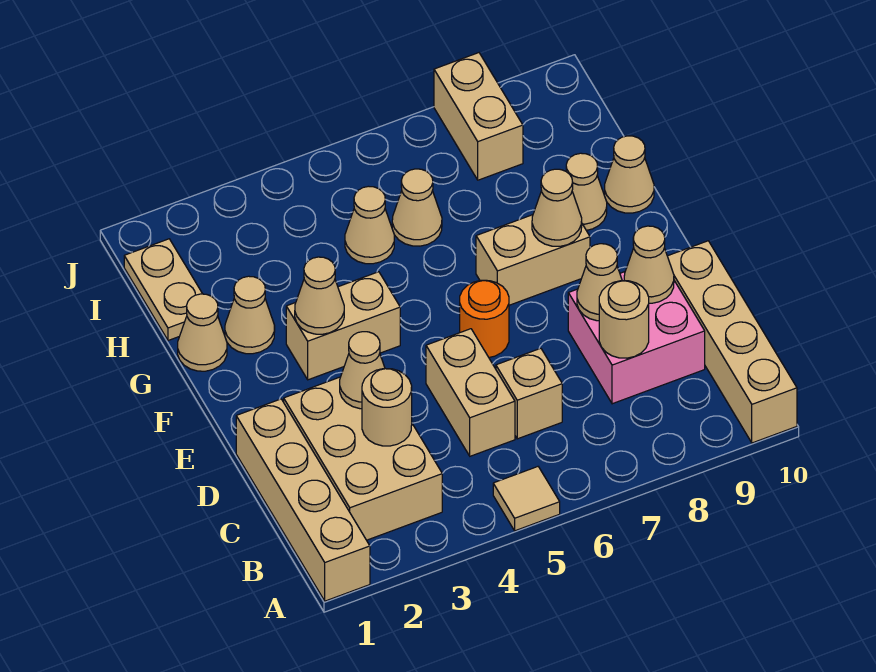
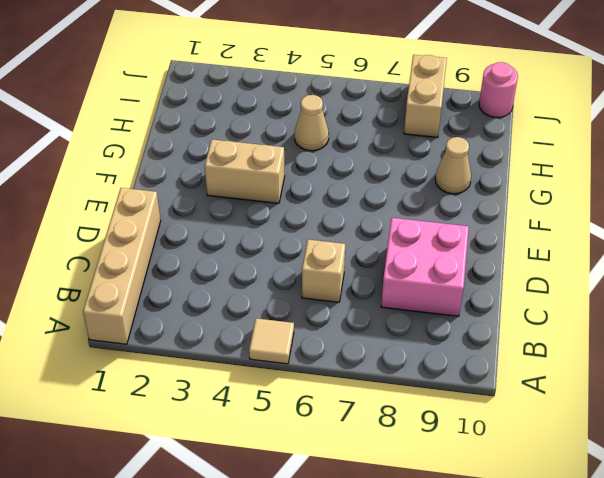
pink round brick J10 level 1 -> none
none -> tan brick A10:D10 level 1
none -> tan brick B2:D3 level 1
none -> tan brick C5:D5 level 1

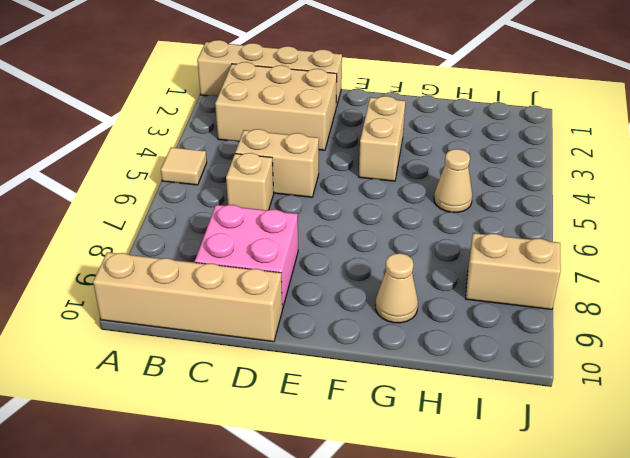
none -> orange round brick E6 level 1
none -> tan brick F7:F8 level 1
none -> tan cone G1 level 1

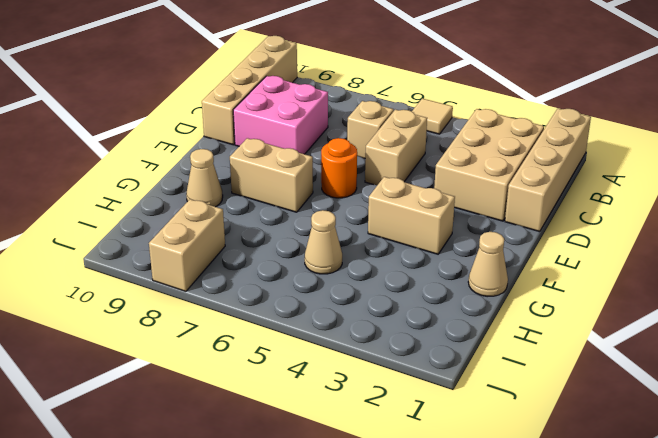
none -> tan cone G2 level 1
none -> tan cone G10 level 1
none -> tan plate H1:I1 level 1

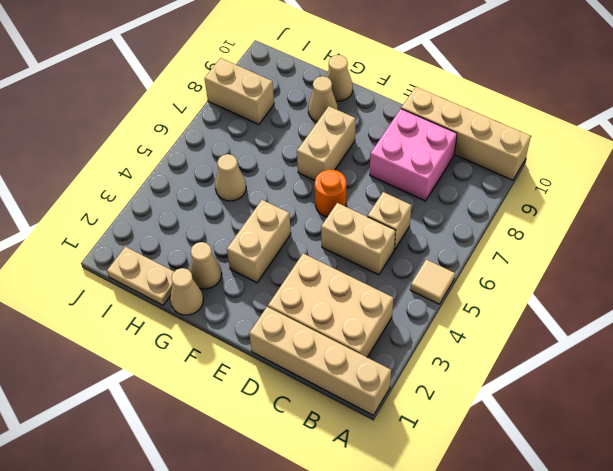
none -> tan cone H6 level 1
none -> tan round brick C3 level 2
none -> tan round brick C8 level 2

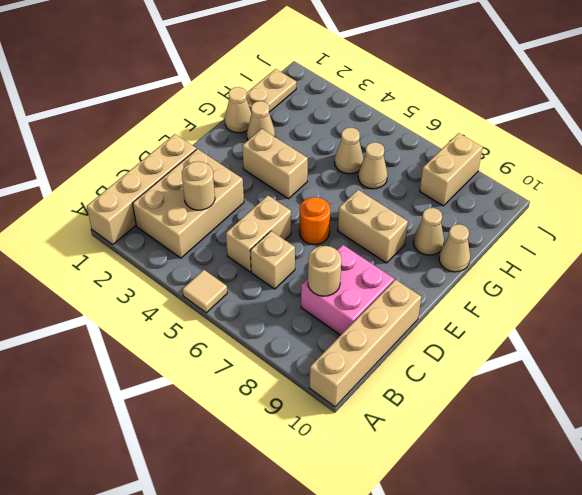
none -> tan cone D3 level 2
none -> tan cone D8 level 2
none -> tan cone D9 level 2

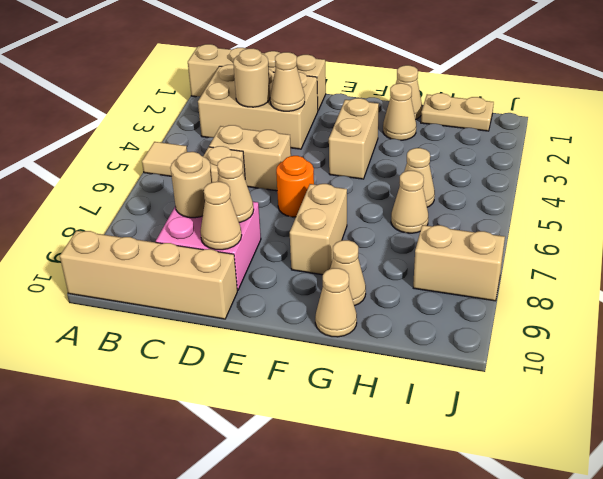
none -> tan cone F3 level 2
none -> tan cone F8 level 2

